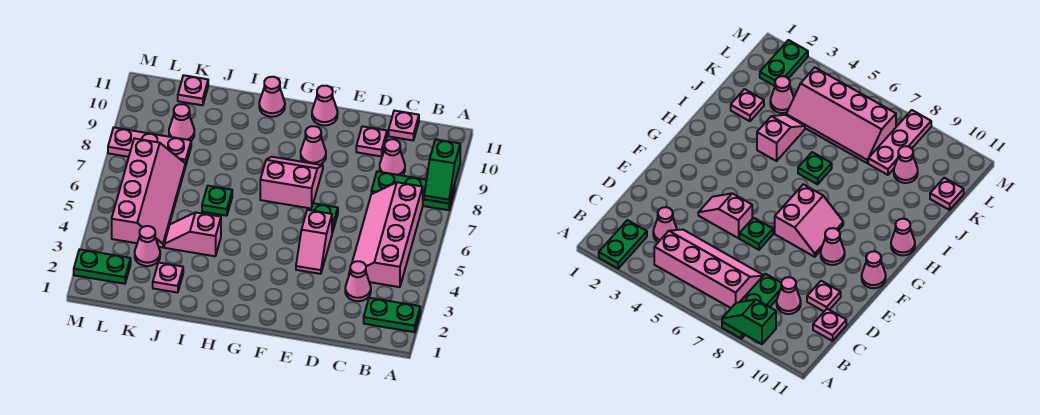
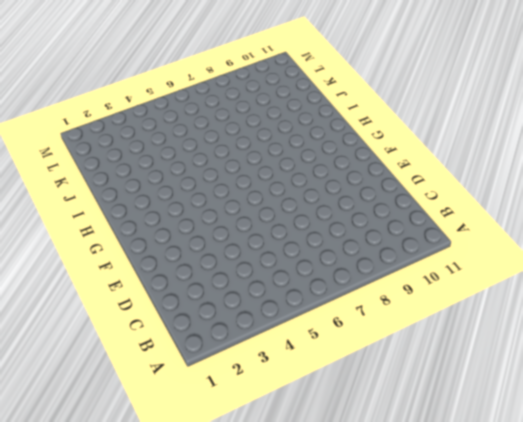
none -> green plate A2:B2 level 1
none -> green plate A8:C8 level 1
none -> pink slope B4:C7 level 1 top B

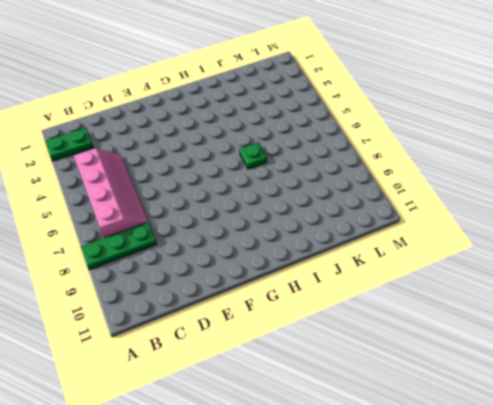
none -> pink cone C3 level 1
none -> pink cone C9 level 1
none -> pink plate C11 level 1

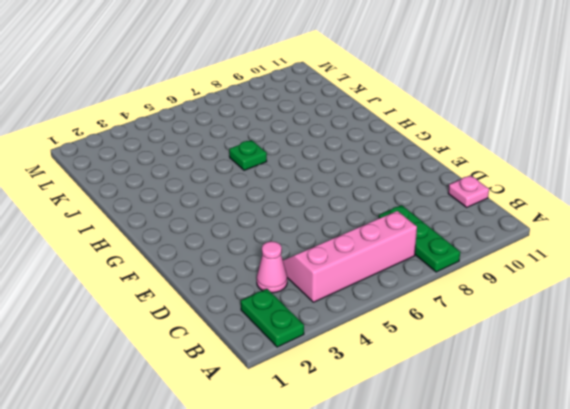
none -> pink cone C9 level 1
none -> pink plate D10 level 1
none -> pink slope E4:E5 level 1 top 5

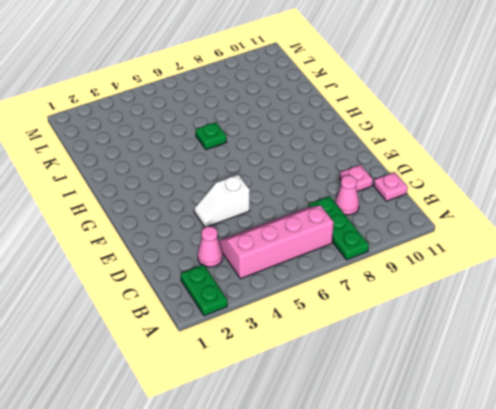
white slope E4:E5 level 1 top 5 -> pink slope E4:E5 level 1 top 5
none -> green plate E6 level 1
none -> pink slope F7:G8 level 1 top 7
none -> pink cone F9 level 1

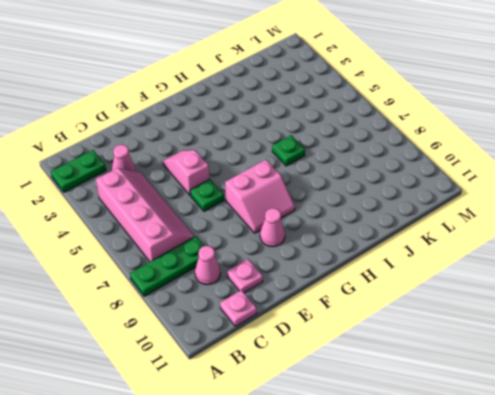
none -> pink cone F11 level 1
none -> pink cone H11 level 1
none -> pink slope I4:J4 level 1 top I

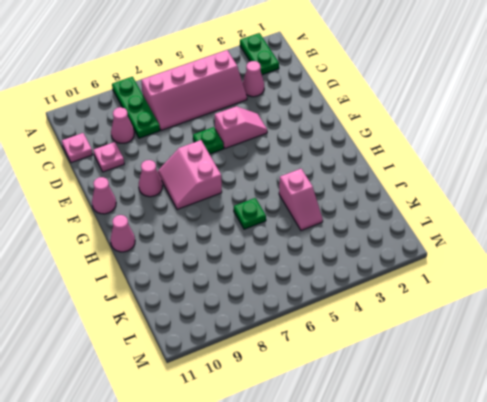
none -> pink plate J2 level 1
none -> pink cone K3 level 1
none -> pink slope K4:L7 level 1 top L

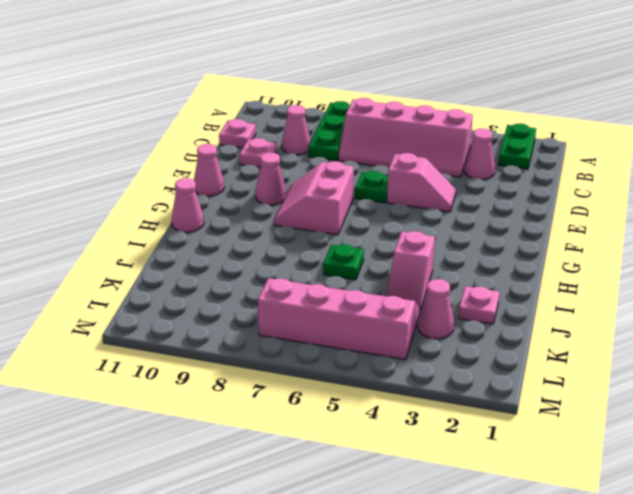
none -> pink plate K8:M8 level 1
none -> pink cone K9 level 1
none -> pink plate K11 level 1

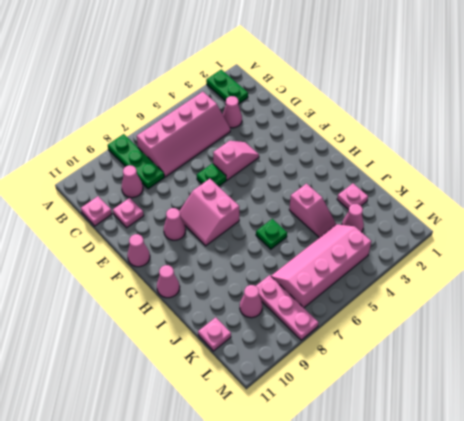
none -> green plate L2:M2 level 1
none -> green slope A8:A9 level 2 top 9

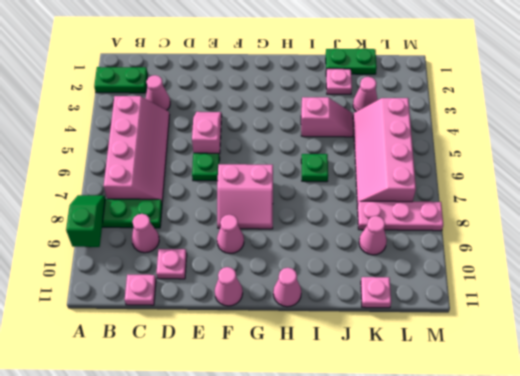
green plate J1:K1 level 1 -> green plate L2:M2 level 1

